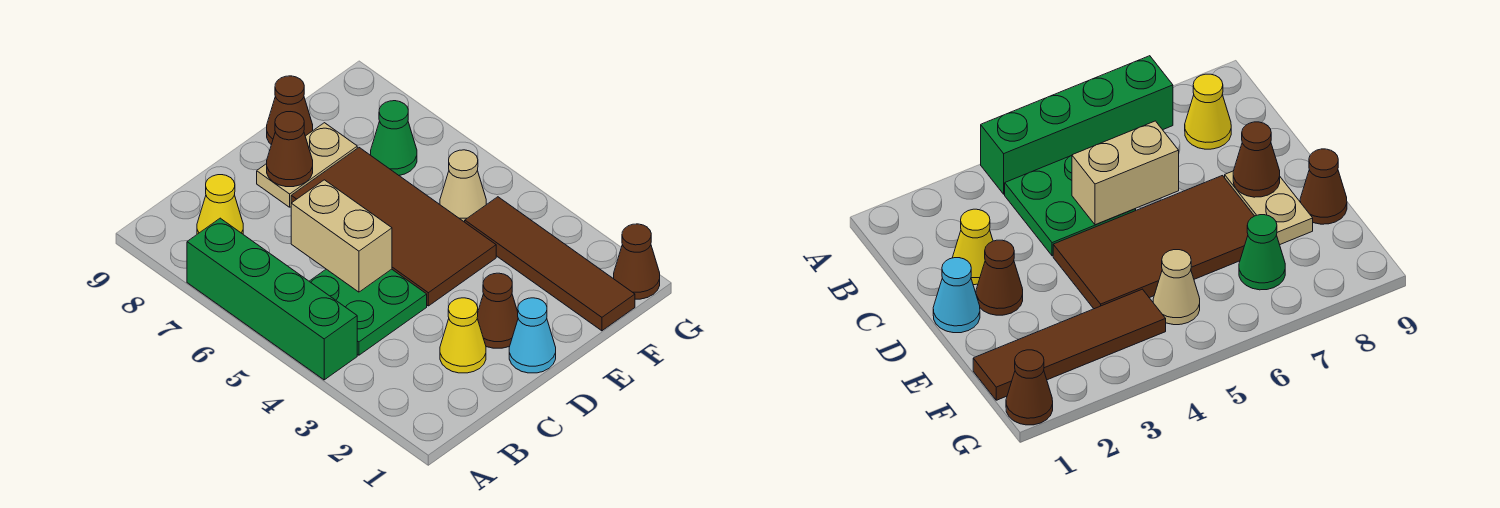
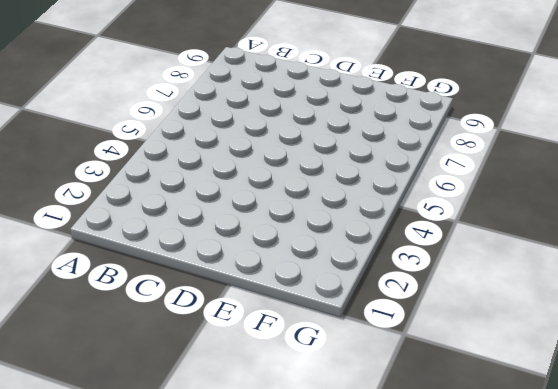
none -> green brick A4:A7 level 1
none -> green plate B4:C5 level 1
none -> yellow cone B8 level 1

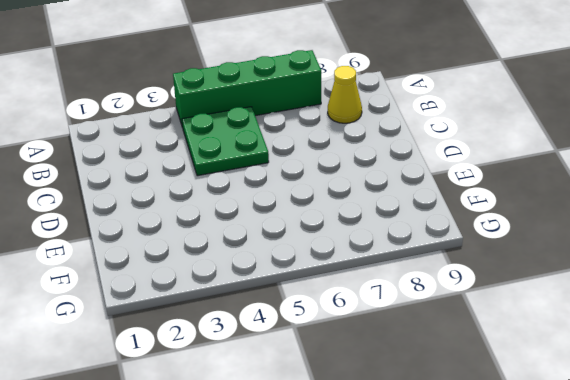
none -> yellow cone C2 level 1
none -> cyan cone D1 level 1
none -> brown cone D2 level 1

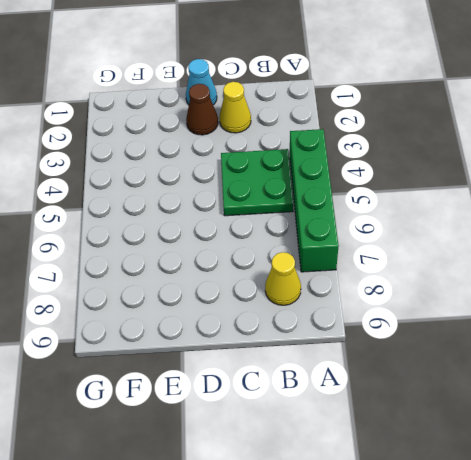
none -> brown tile D4:E7 level 1
none -> tan plate D8:E8 level 1
none -> brown cone E9 level 1

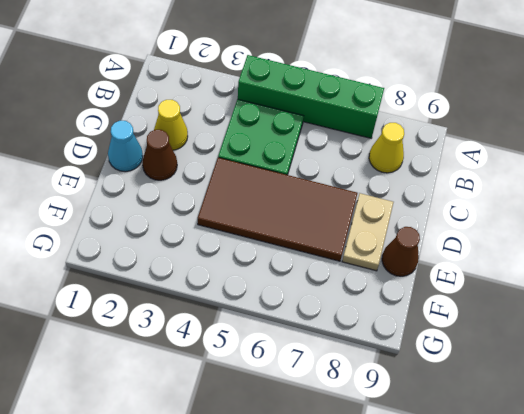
none -> brown tile F1:F4 level 1
none -> tan cone F5 level 1
none -> green cone F7 level 1

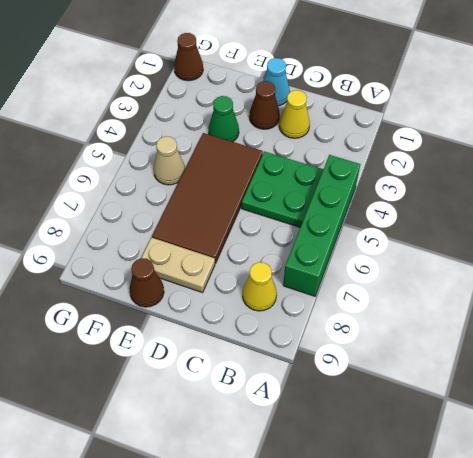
green cone E3 level 1 -> green cone F7 level 1
none -> brown tile F1:F4 level 1
none -> tan brick C5:C6 level 2
none -> brown cone D8 level 2

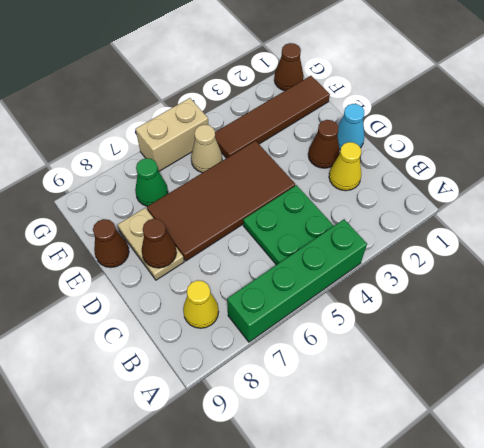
tan brick G5:G6 level 1 -> tan brick C5:C6 level 2

